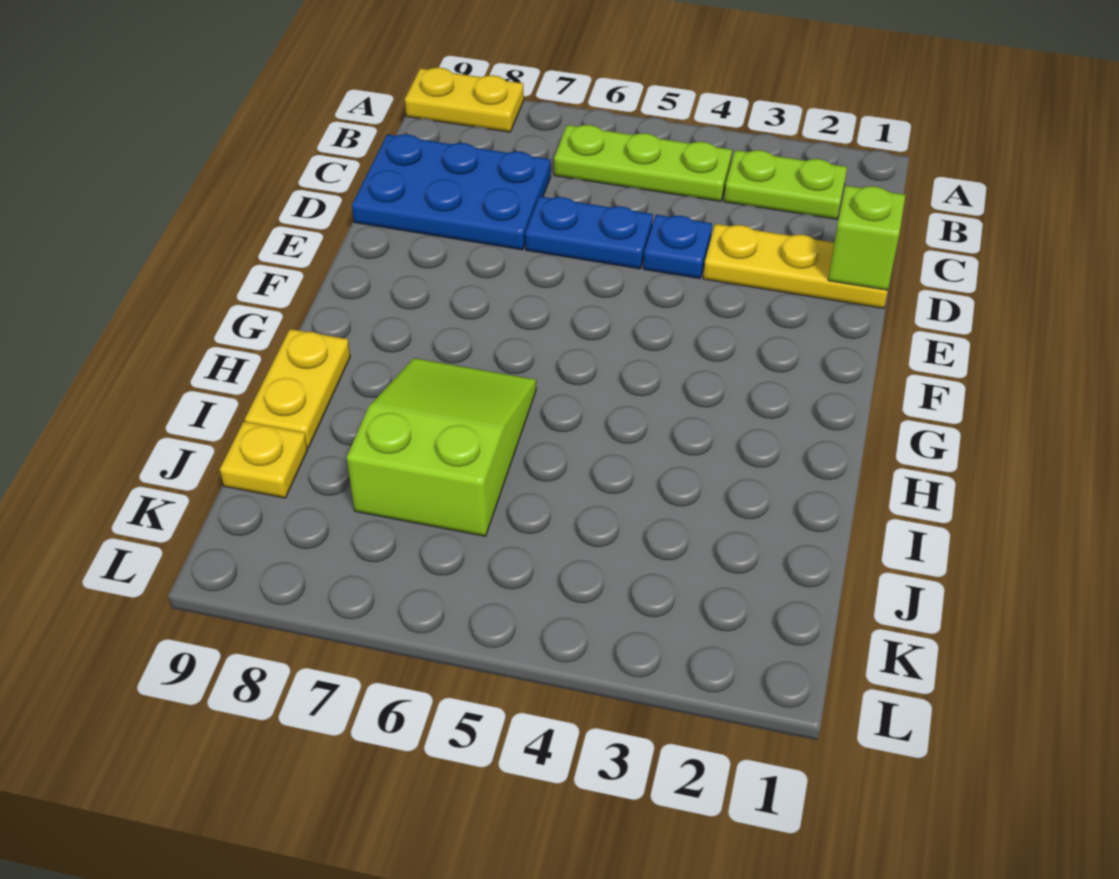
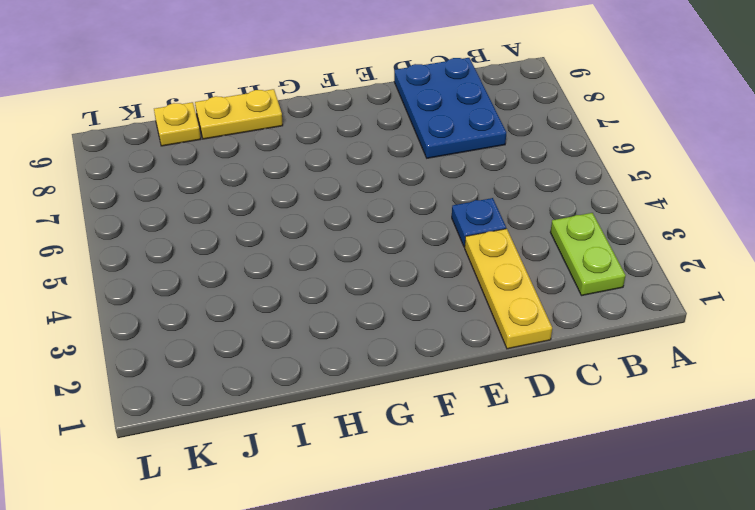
none -> yellow plate A8:A9 level 1
none -> lime plate B4:B6 level 1

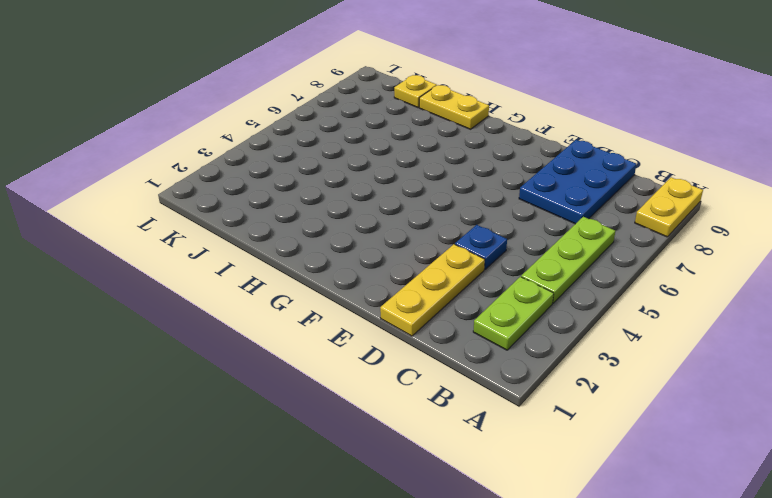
none -> blue plate D5:D6 level 1
none -> lime slope H6:J7 level 1 top J

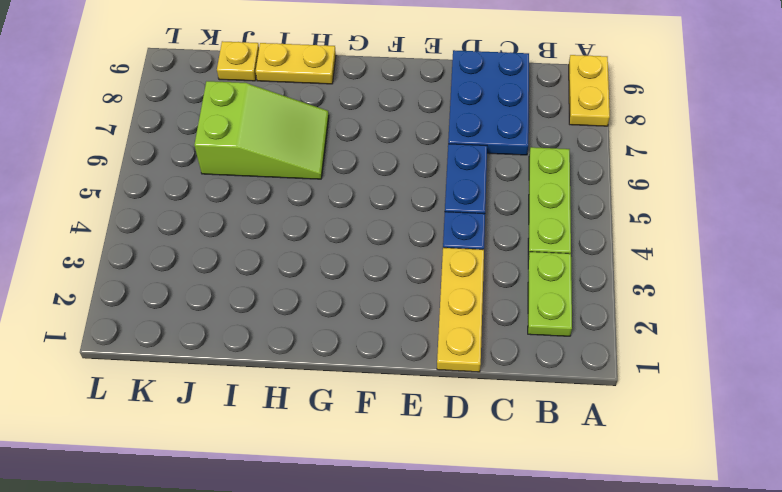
none -> lime brick D1 level 2

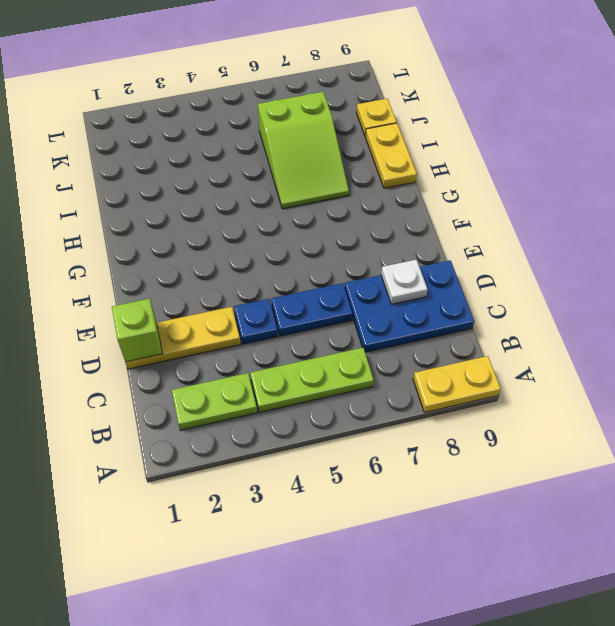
white plate D8 level 2 -> none

